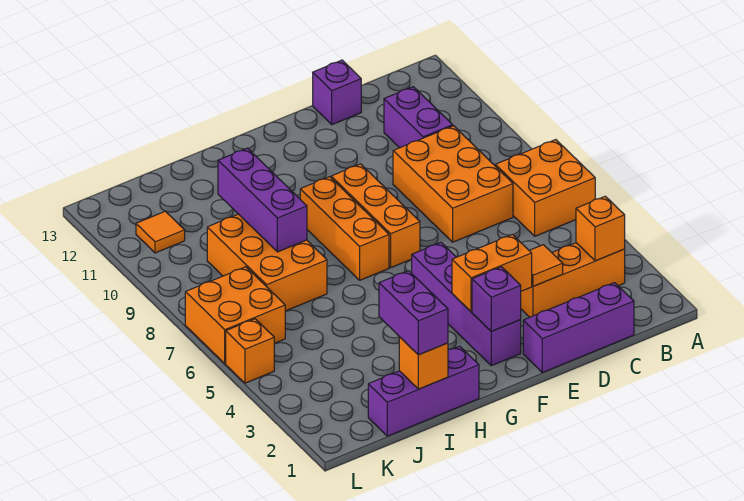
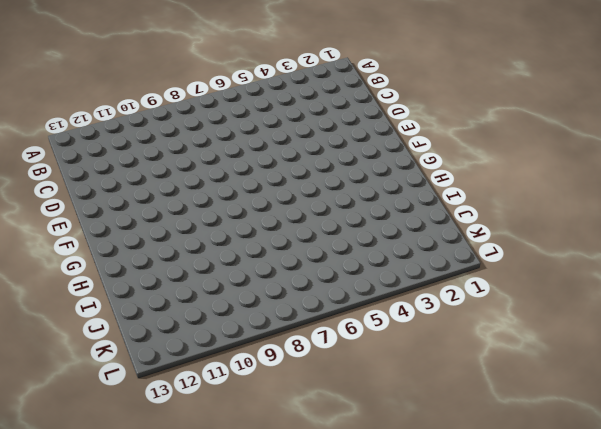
none -> orange brick A6:B7 level 1
none -> orange brick B3:D3 level 1
none -> purple brick C1:E1 level 1

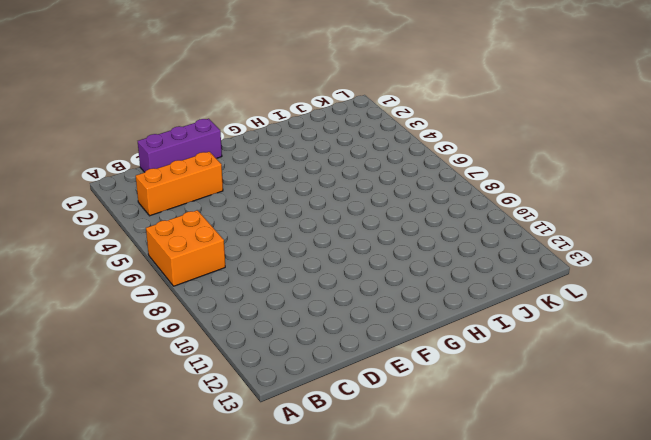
none -> orange brick C7:D9 level 1
none -> purple brick C10:C11 level 1
none -> purple brick D13 level 1

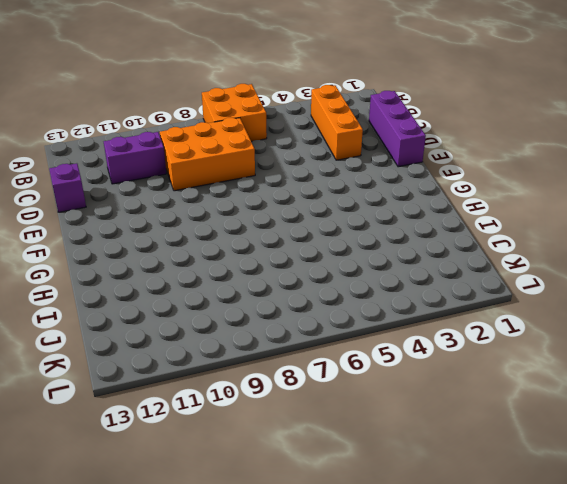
none -> purple brick F2:F5 level 1
none -> orange brick F7:F9 level 1
none -> orange brick G7:G9 level 1

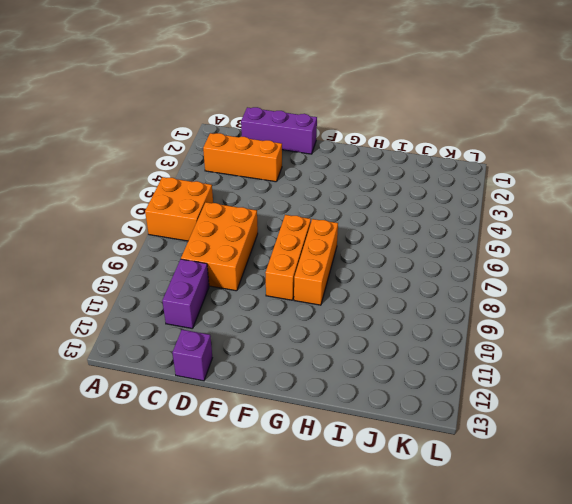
none -> purple brick F2:F5 level 1
none -> purple brick H1:J1 level 1
none -> orange brick I7:J9 level 1

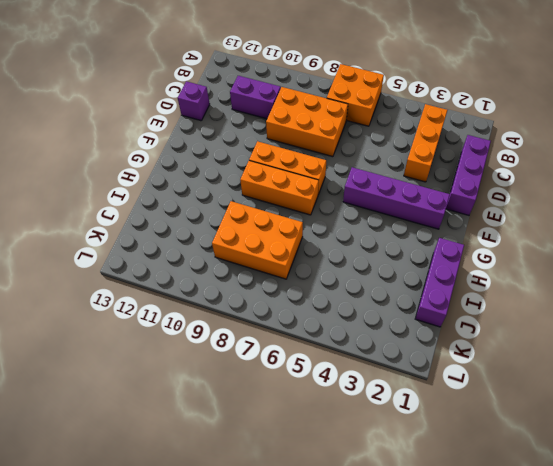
none -> orange brick K6:L7 level 1
none -> orange tile K11 level 1
none -> orange brick L5 level 1

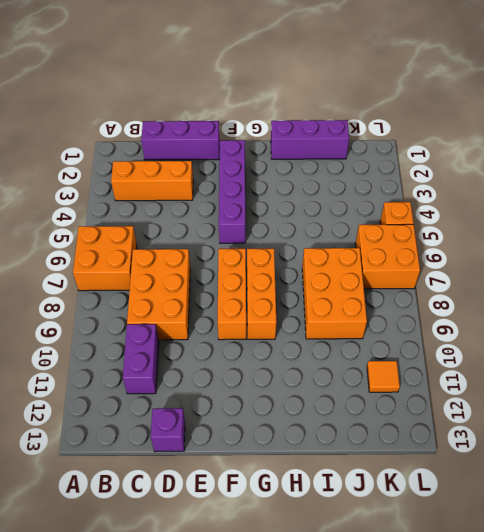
none -> orange brick B3 level 2
none -> orange tile D3 level 2
none -> orange brick E3:F3 level 2

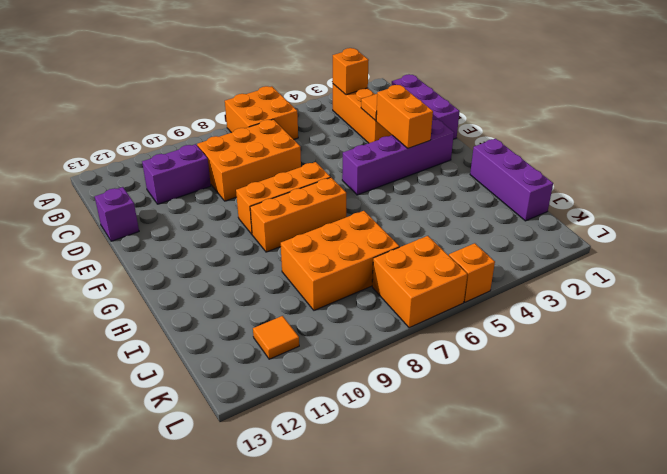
none -> purple brick F2 level 2
none -> orange brick I1 level 2
none -> purple brick I8:I10 level 2

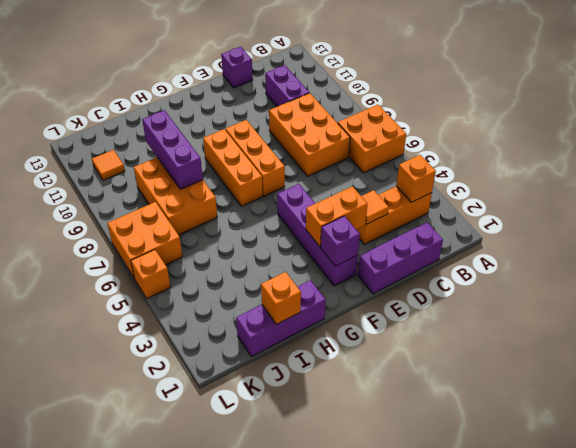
none -> purple brick I1:I2 level 3

